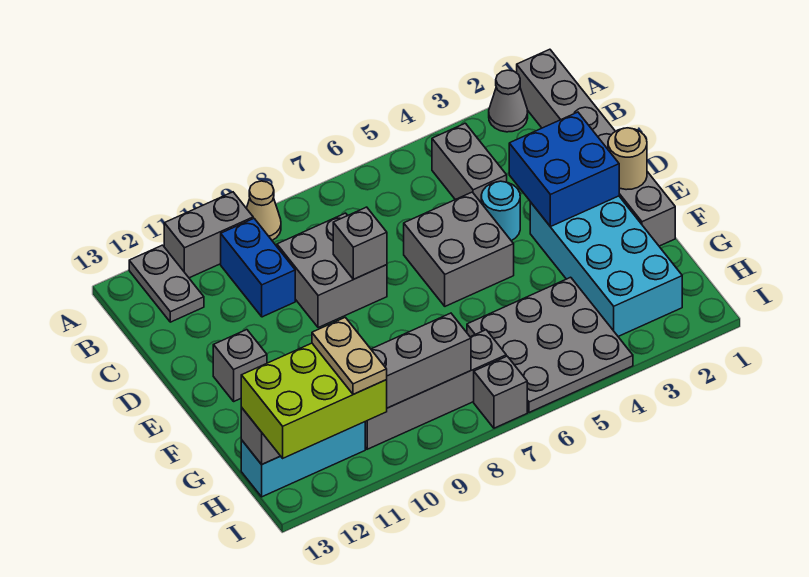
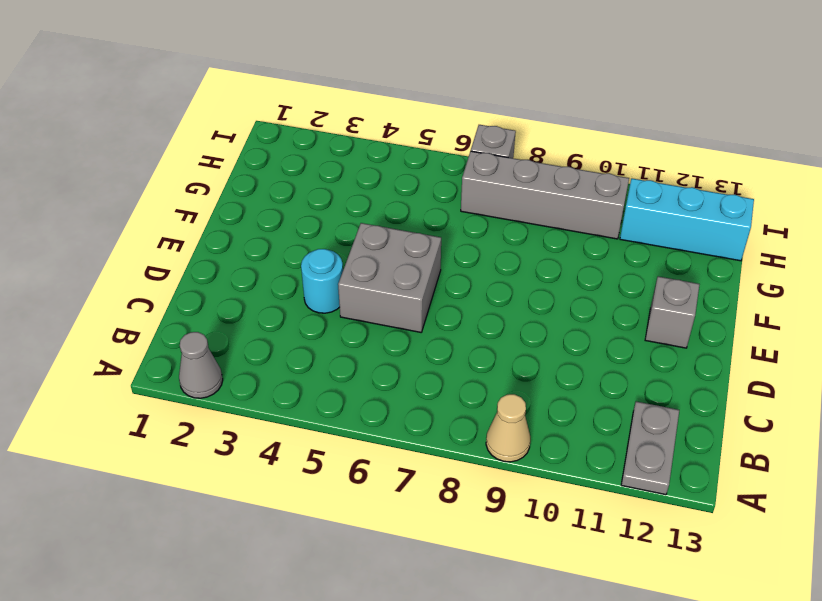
none -> grey brick A1:F1 level 1
none -> grey brick A10:A11 level 1
none -> grey brick B4:C4 level 1

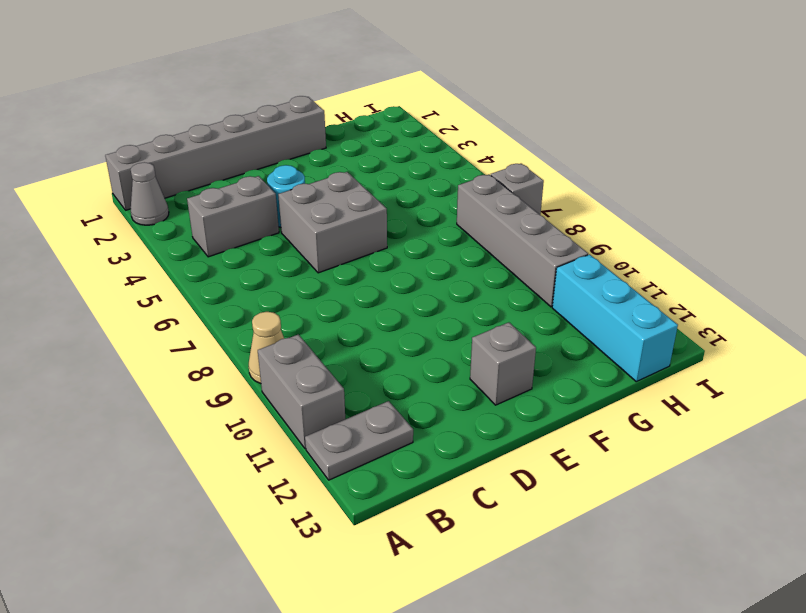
none -> blue brick B10:C10 level 1
none -> grey brick C8:D9 level 1
none -> cyan brick E2:H3 level 1

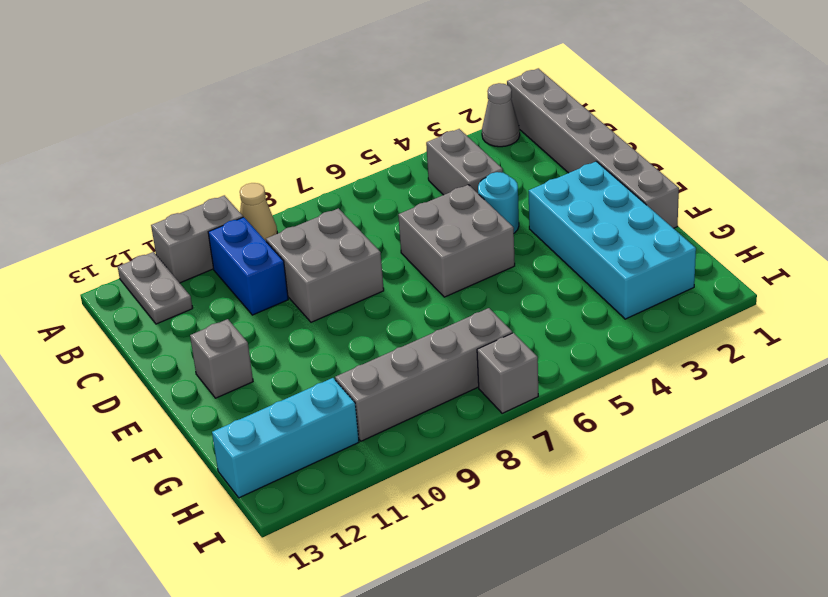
none -> grey plate G4:I6 level 1
none -> blue brick D2:E3 level 2
none -> grey brick D8 level 2

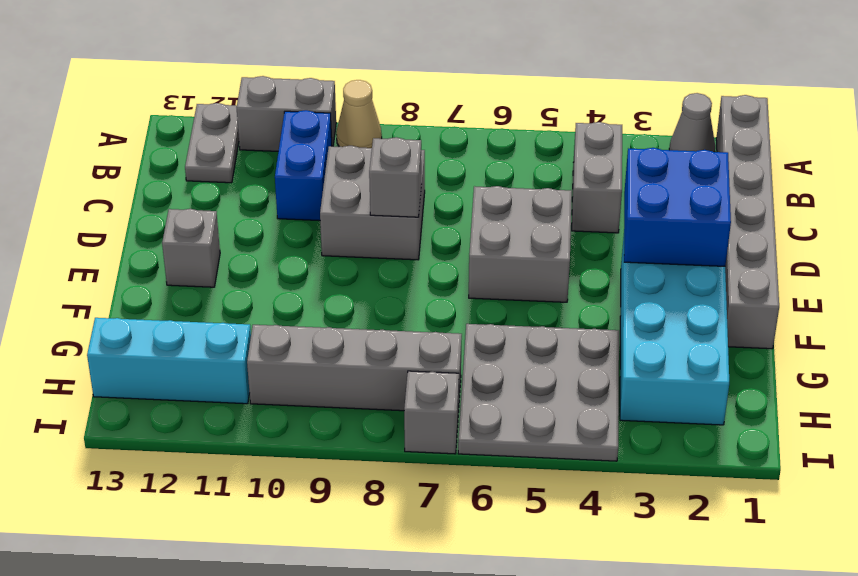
none -> cyan round brick D4 level 1
none -> tan round brick E1 level 2
none -> grey brick H8:H13 level 2

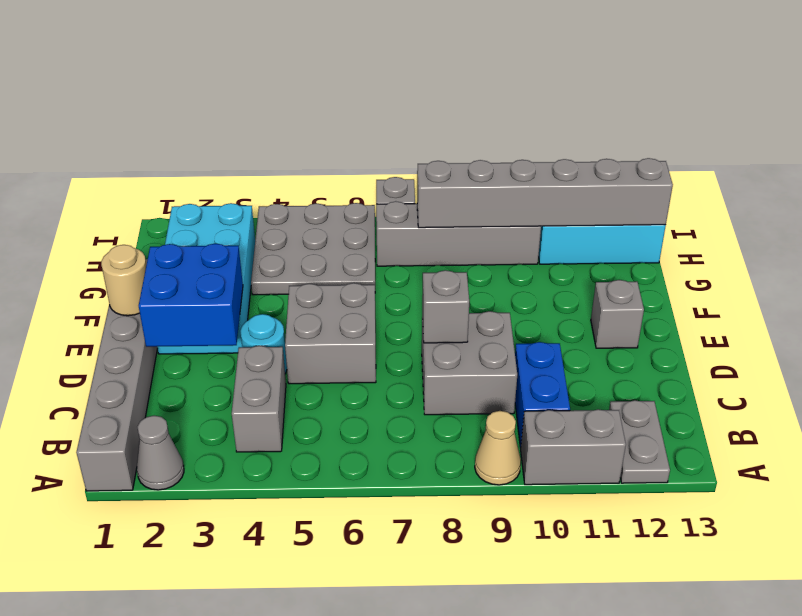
none -> lime brick H11:I13 level 3
none -> tan plate H11:I11 level 4

